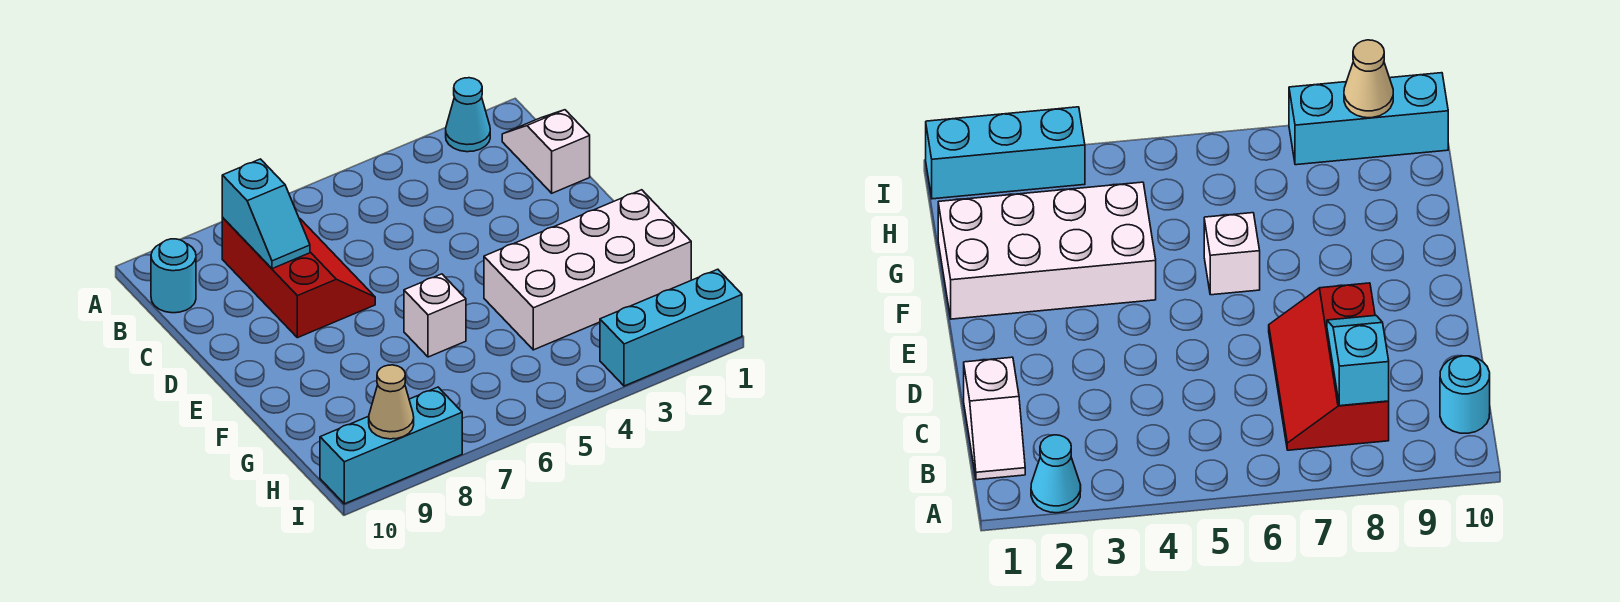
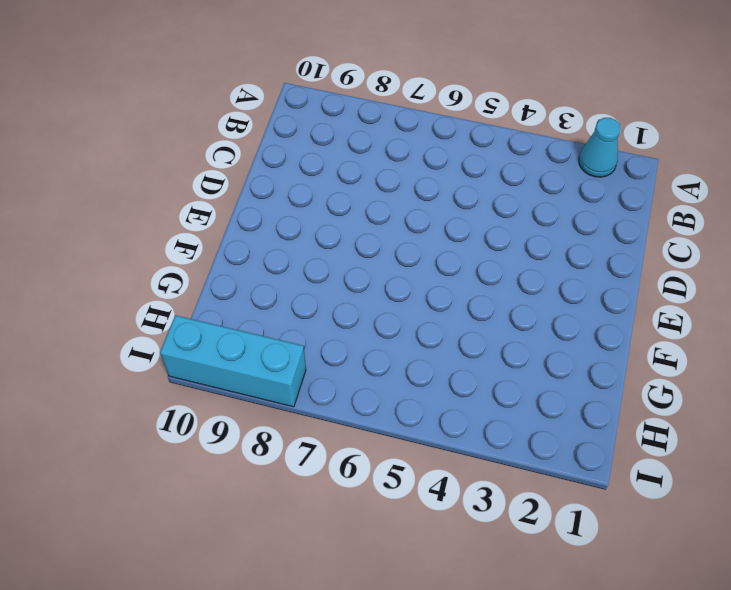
none -> white slope B1:C1 level 1 top C
none -> red slope B7:D8 level 1 top 8

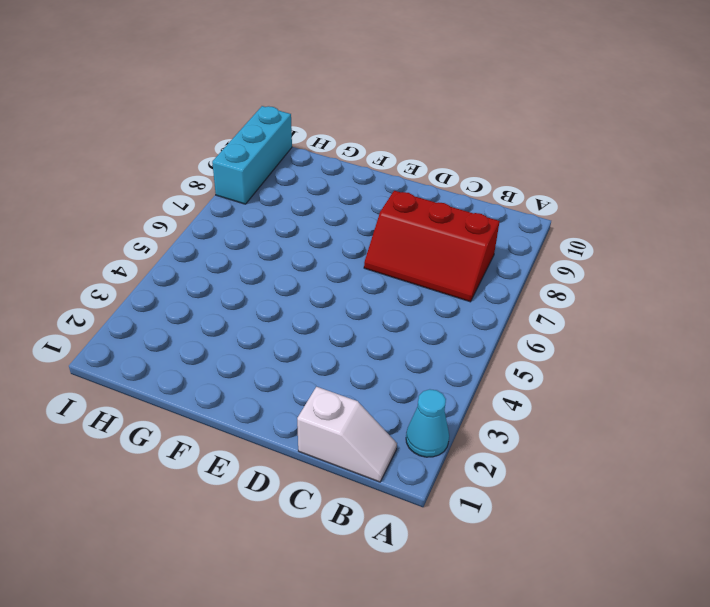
none -> cyan round brick B10 level 1
none -> white brick F1:G4 level 1

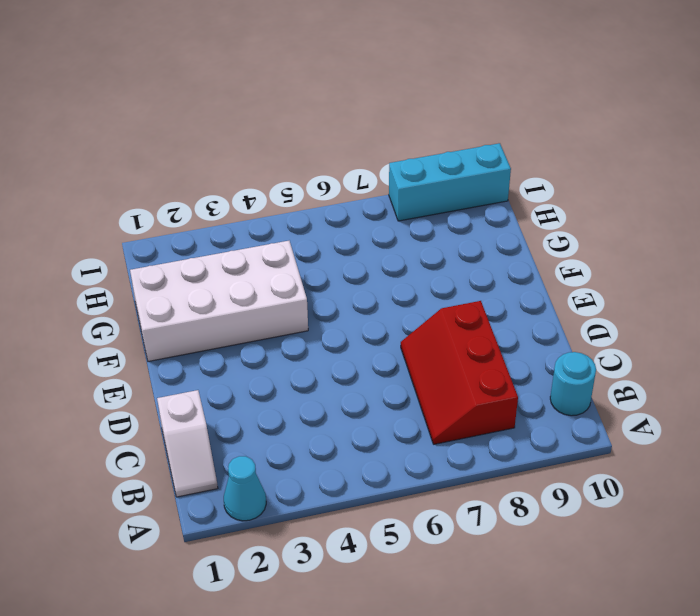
none -> white brick F6 level 1
none -> cyan brick I1:I3 level 1

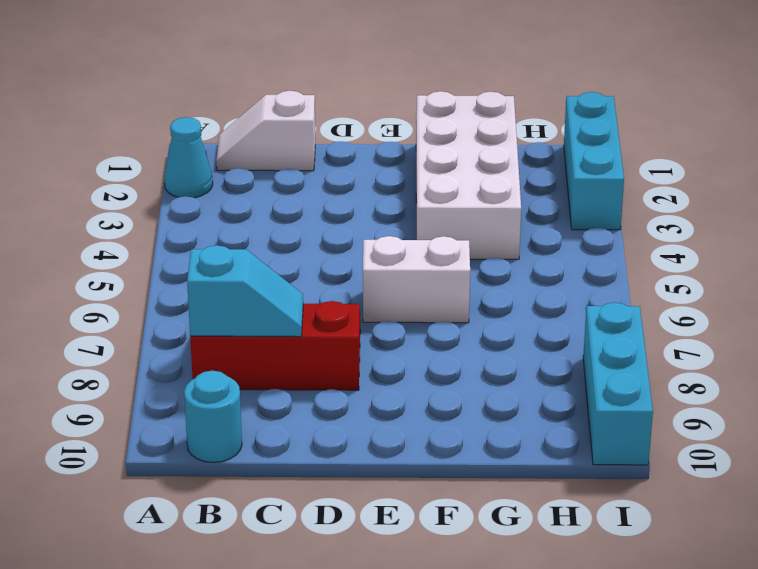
white brick E6:F6 level 1 -> white brick F6 level 1
none -> tan cone I9 level 2

